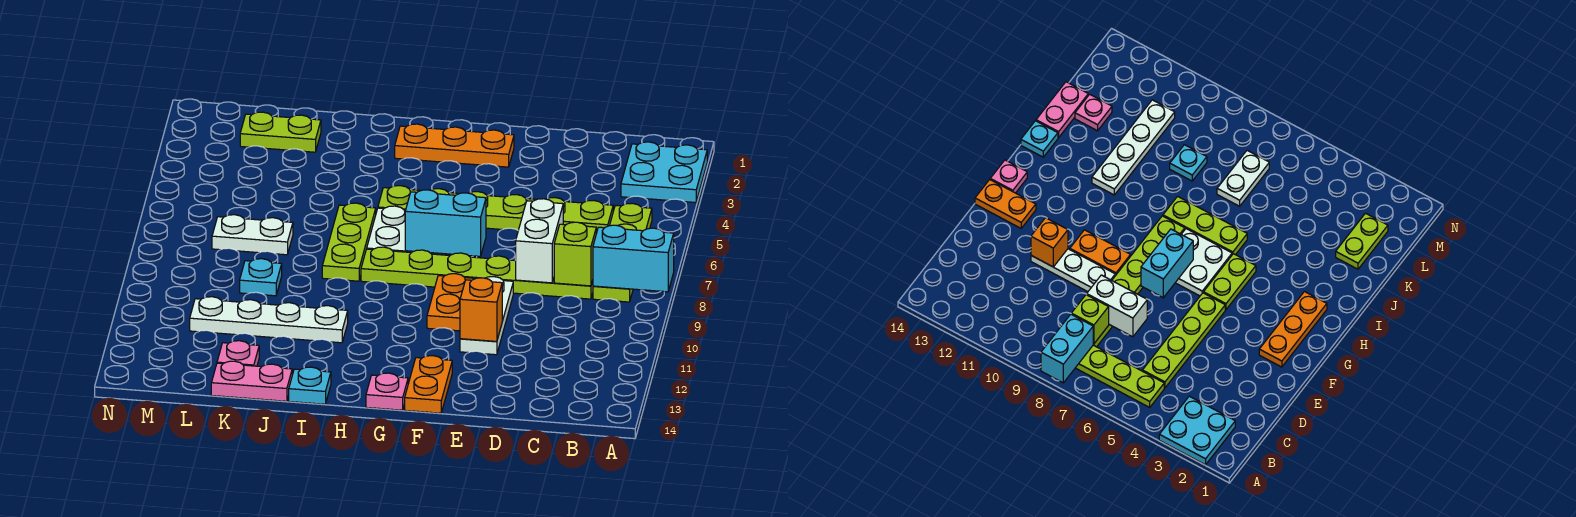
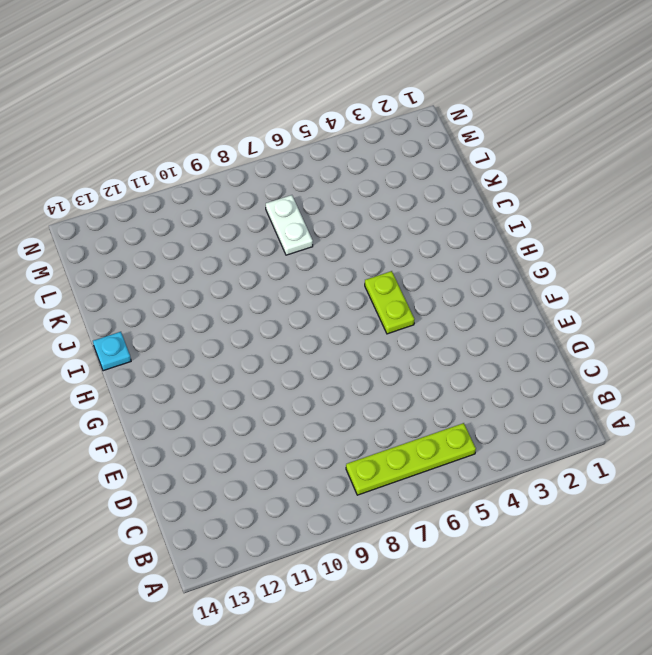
none -> cyan plate A2:B3 level 1
none -> lime plate C5:F5 level 1
none -> lime plate C8:H8 level 1

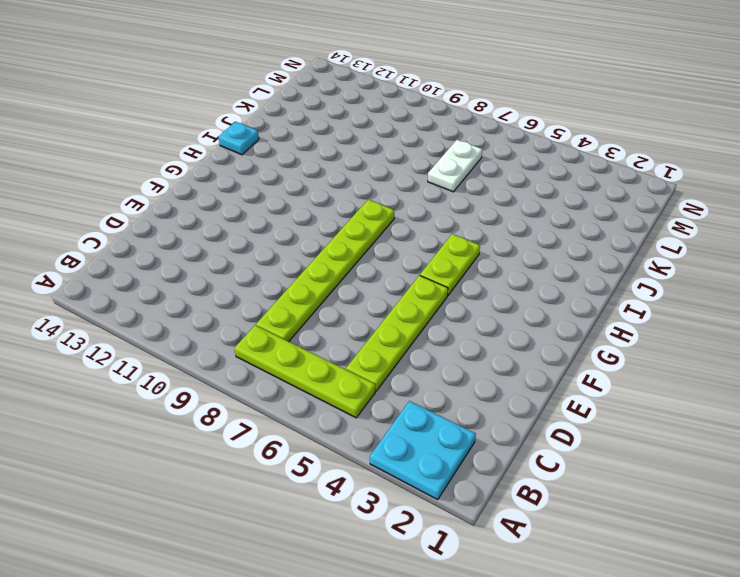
none -> white plate E9:E11 level 1
none -> orange plate F2:H2 level 1
none -> orange plate F9:F10 level 1

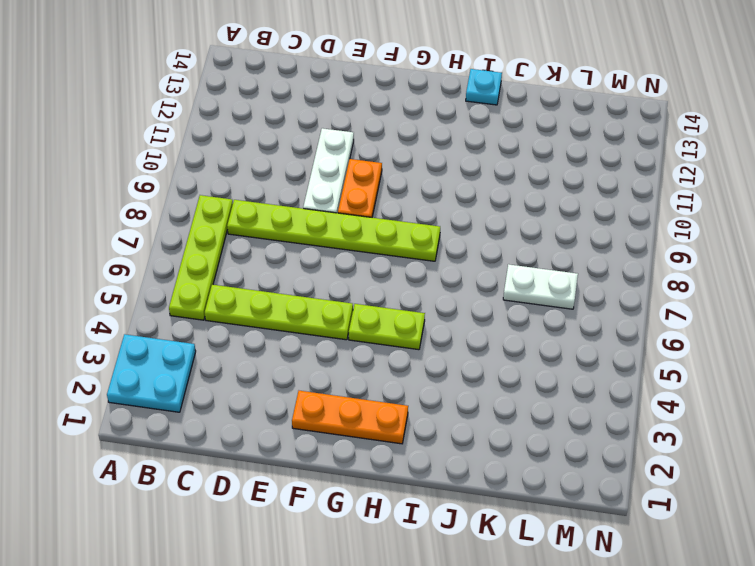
none -> orange plate F13:F14 level 1
none -> white plate G6:H7 level 1
none -> pink plate G14 level 1

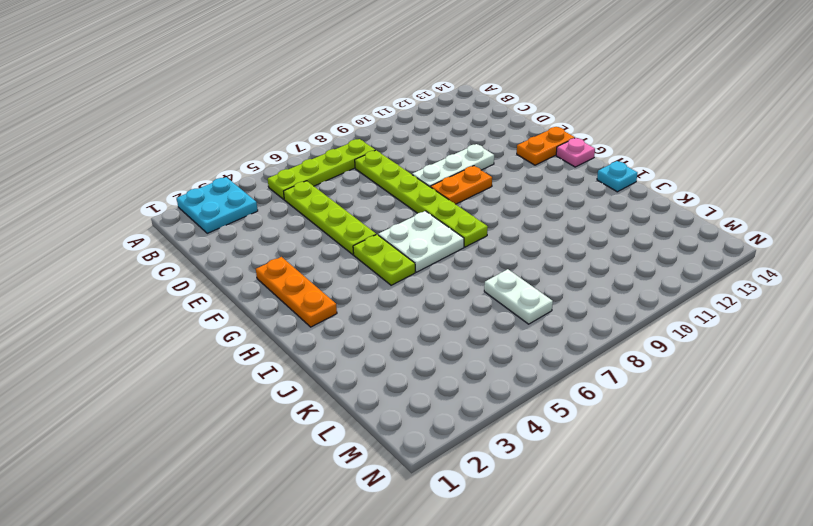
none -> lime plate I6:I8 level 1
none -> white plate I11:L11 level 1
none -> pink plate J14:K14 level 1

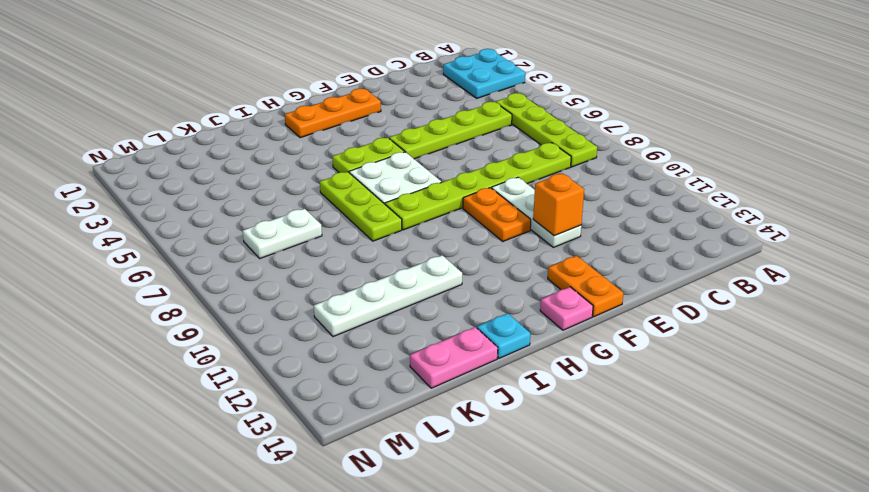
none -> lime plate K2:L2 level 1
none -> cyan plate K9 level 1
none -> pink plate K13 level 1

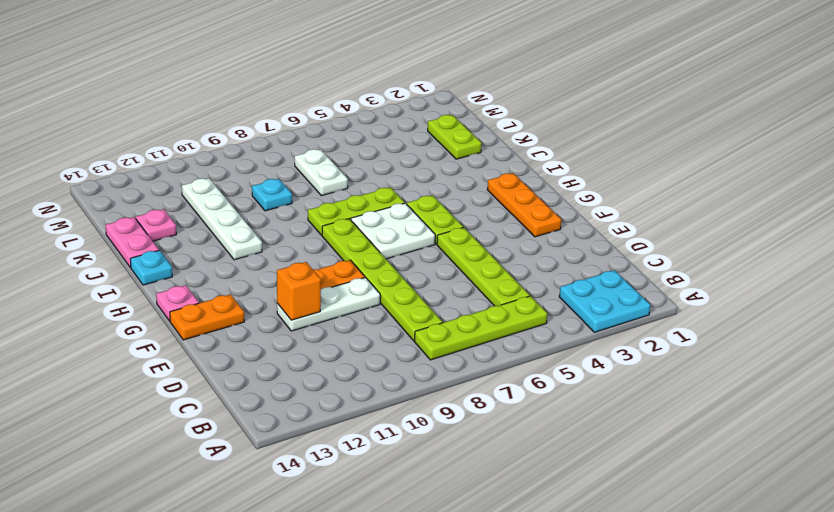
none -> cyan brick A8:B8 level 2
none -> lime brick C8 level 2
none -> white brick D7:D8 level 2

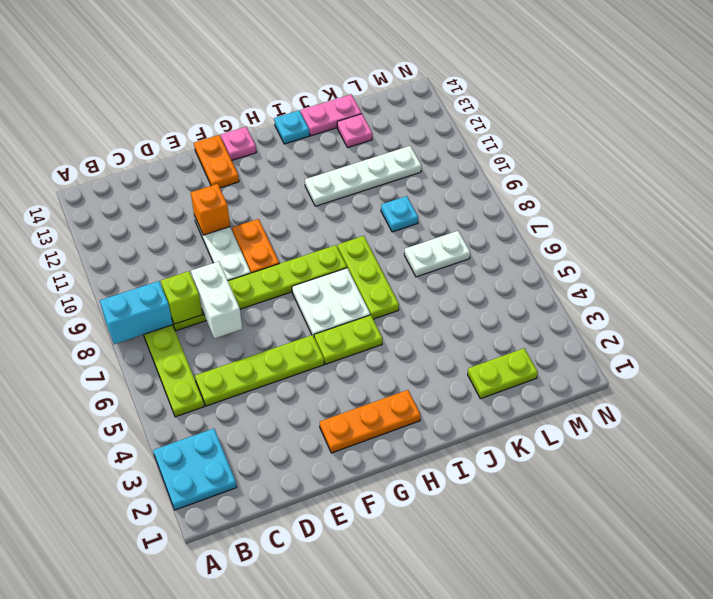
none -> cyan brick F7:G7 level 2

